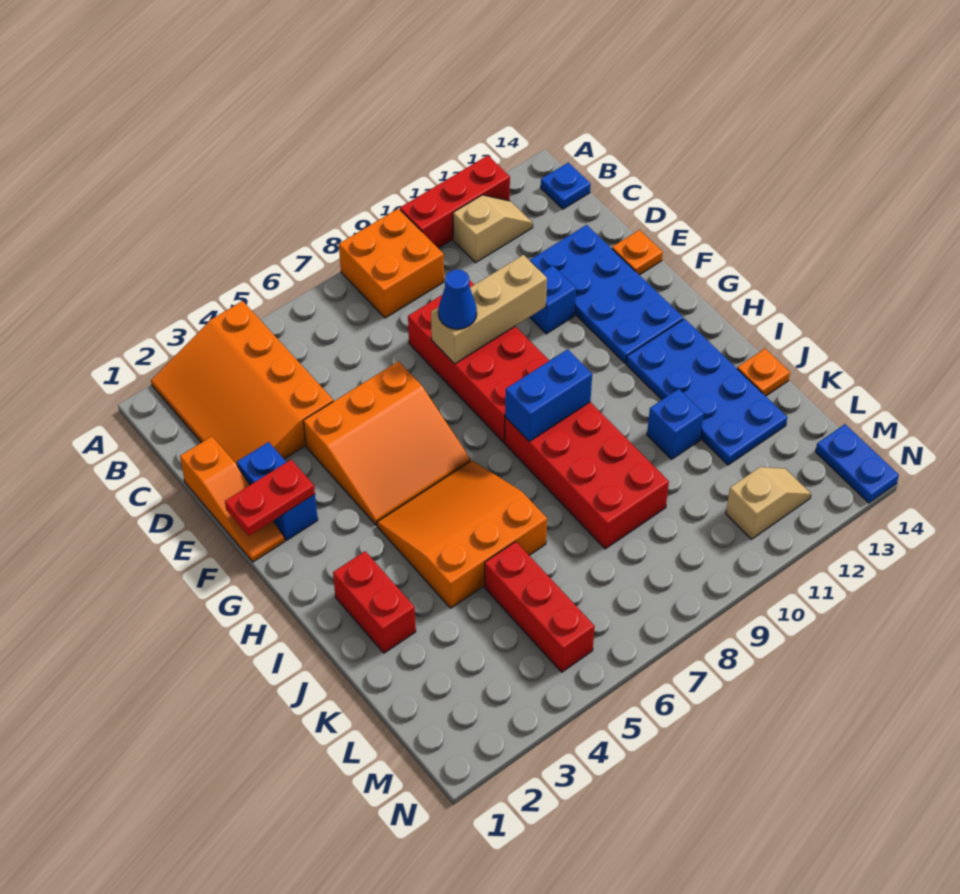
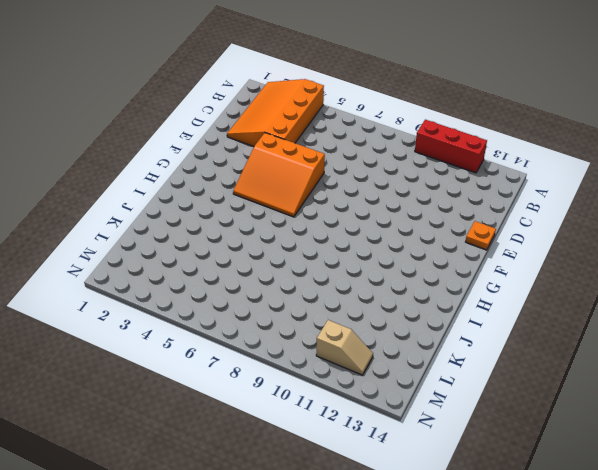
none -> orange brick A8:B9 level 1
none -> tan slope B11:B12 level 1 top 11
none -> blue plate B14 level 1

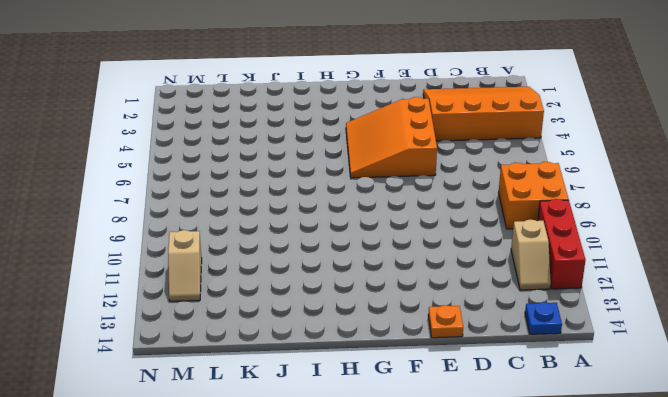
none -> orange slope D1:F1 level 1 top D
none -> red brick D8:G9 level 1
none -> blue plate D12:G13 level 1

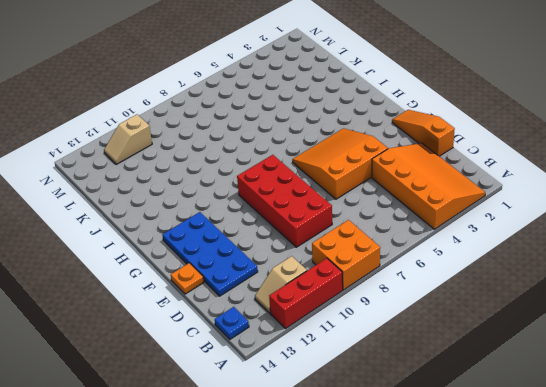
none -> blue brick E2:F2 level 1
none -> blue brick E11 level 1
none -> orange slope H4:J6 level 1 top J

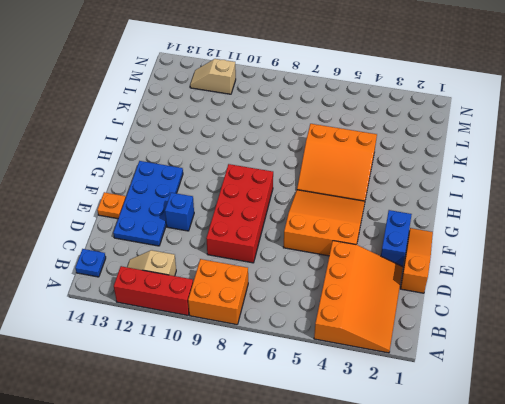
none -> red brick H8:K9 level 1
none -> blue plate H12:K13 level 1
none -> red brick I2:J2 level 1

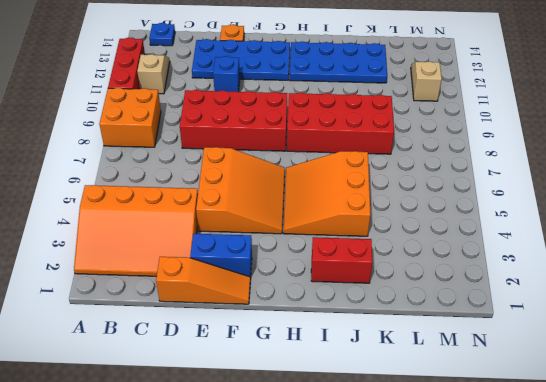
none -> blue brick J11 level 1
none -> orange plate J14 level 1
none -> red brick K5:M5 level 1

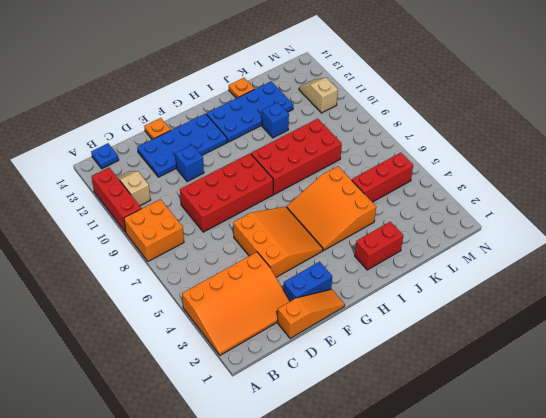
none -> blue plate M14:N14 level 1
none -> tan brick E8:E10 level 2
none -> red plate F1:F2 level 2

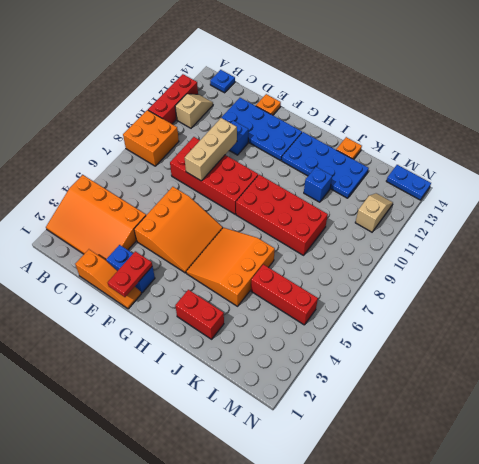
none -> blue brick H8:H9 level 2
none -> blue cone E8 level 3

